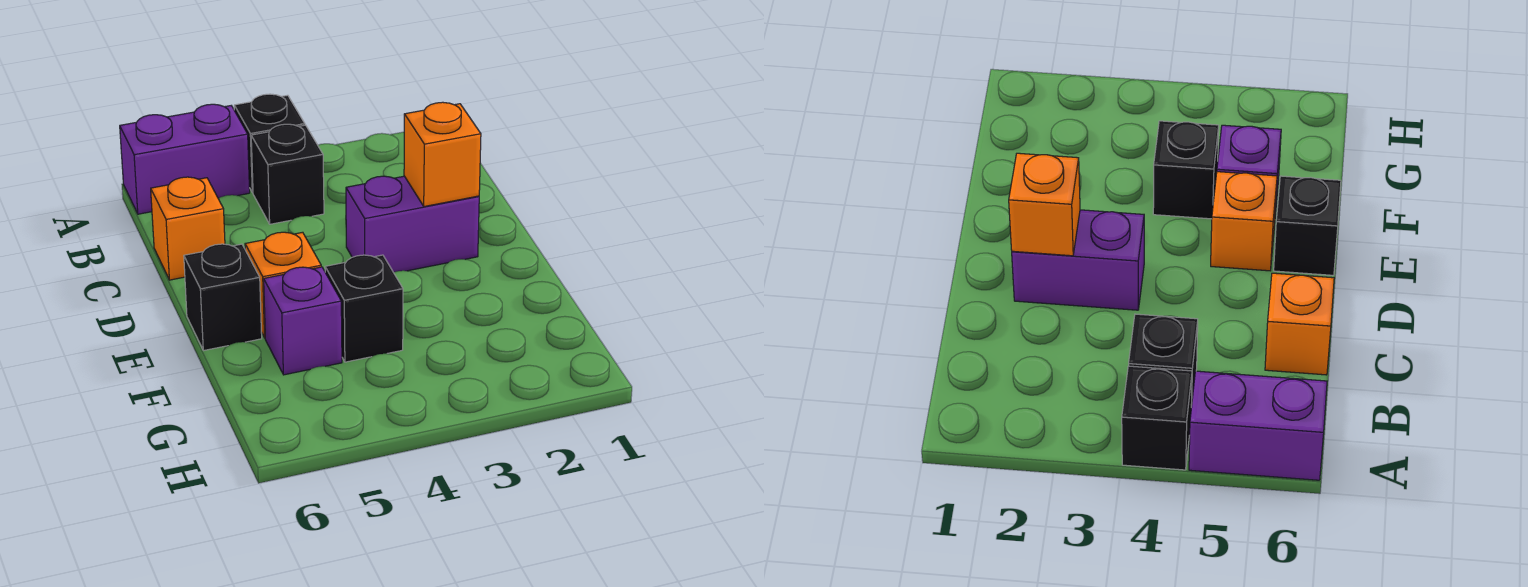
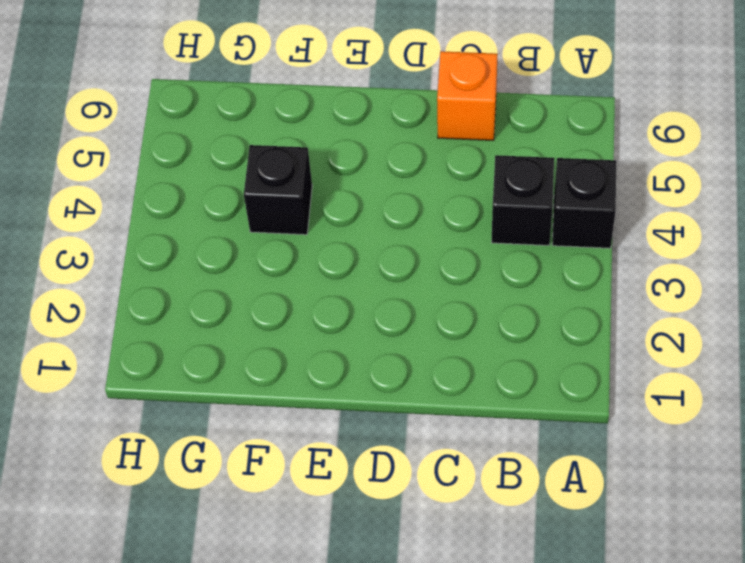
none -> purple brick A5:A6 level 1
none -> purple brick D2:D3 level 1

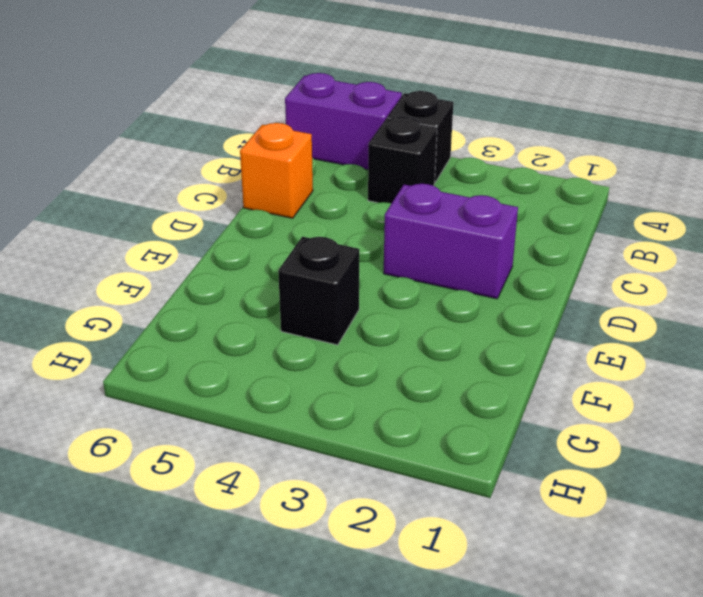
none -> orange brick E5 level 1
none -> black brick E6 level 1

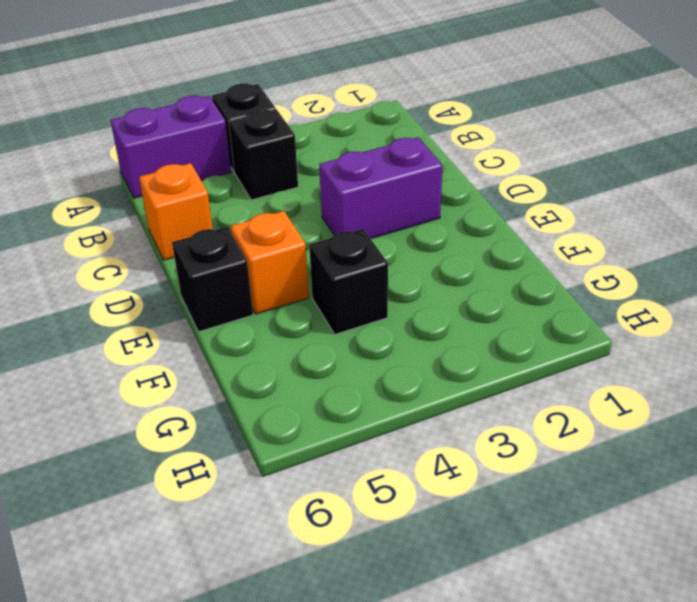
none -> purple brick F5 level 1
none -> orange brick D2 level 2

